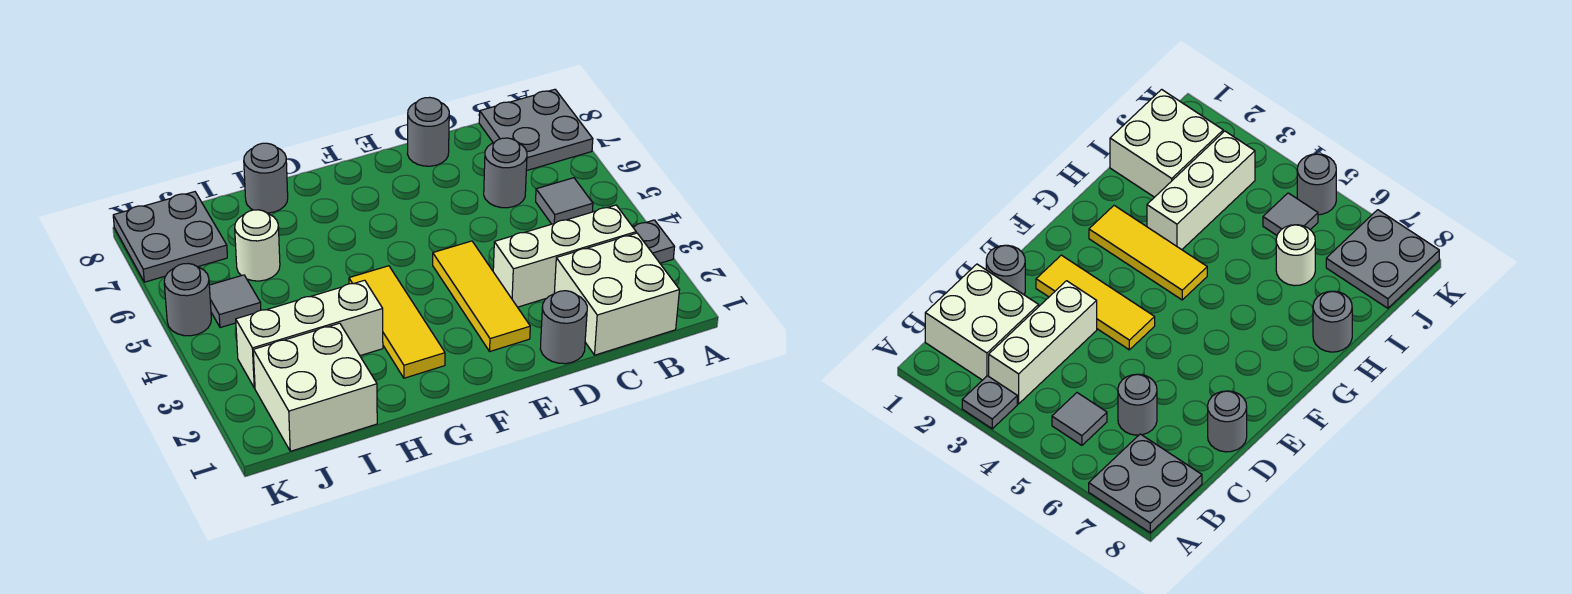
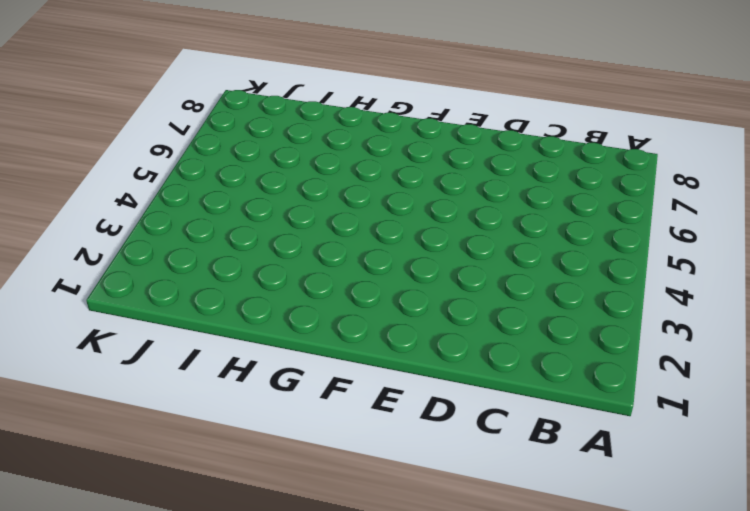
none -> grey plate A3 level 1
none -> grey plate A7:B8 level 1
none -> white brick B1:C2 level 1

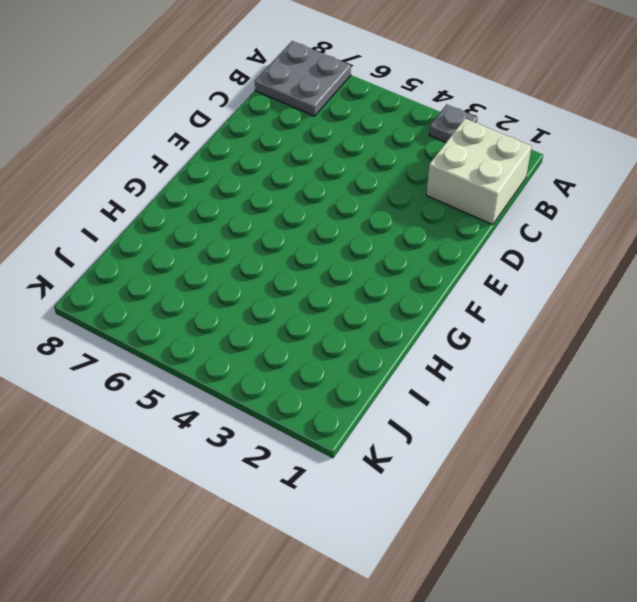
none -> white brick B3:D3 level 1
none -> grey tile B5 level 1
none -> grey round brick C6 level 1

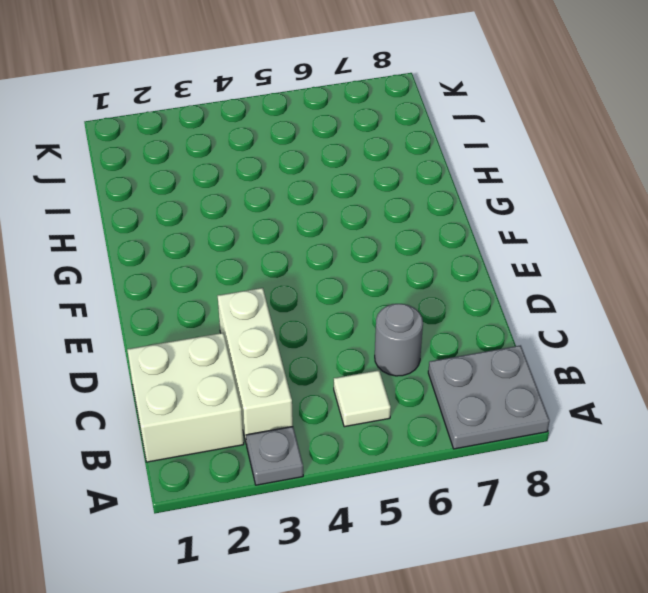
white tile B5 level 1 -> grey tile B5 level 1
none -> grey round brick D1 level 1
none -> grey round brick D8 level 1
none -> yellow tile E2:E4 level 1

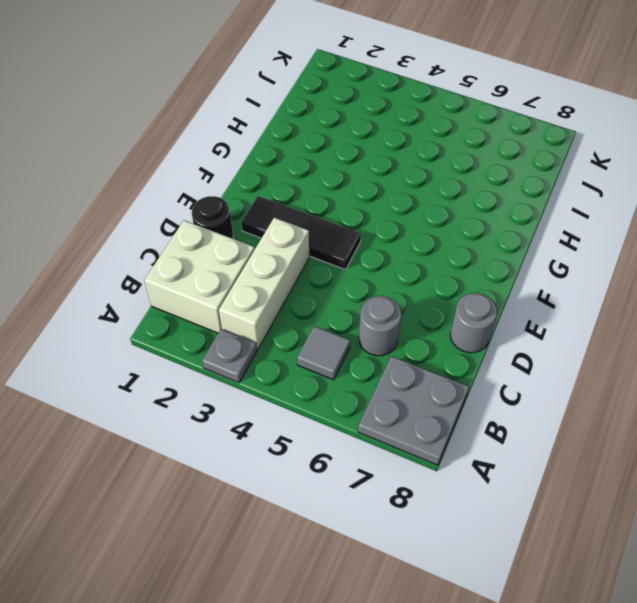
black round brick D1 level 1 -> grey round brick D1 level 1
black tile E2:E4 level 1 -> yellow tile E2:E4 level 1
none -> yellow tile G2:G4 level 1
none -> white brick H3:J3 level 1
none -> grey round brick H8 level 1

